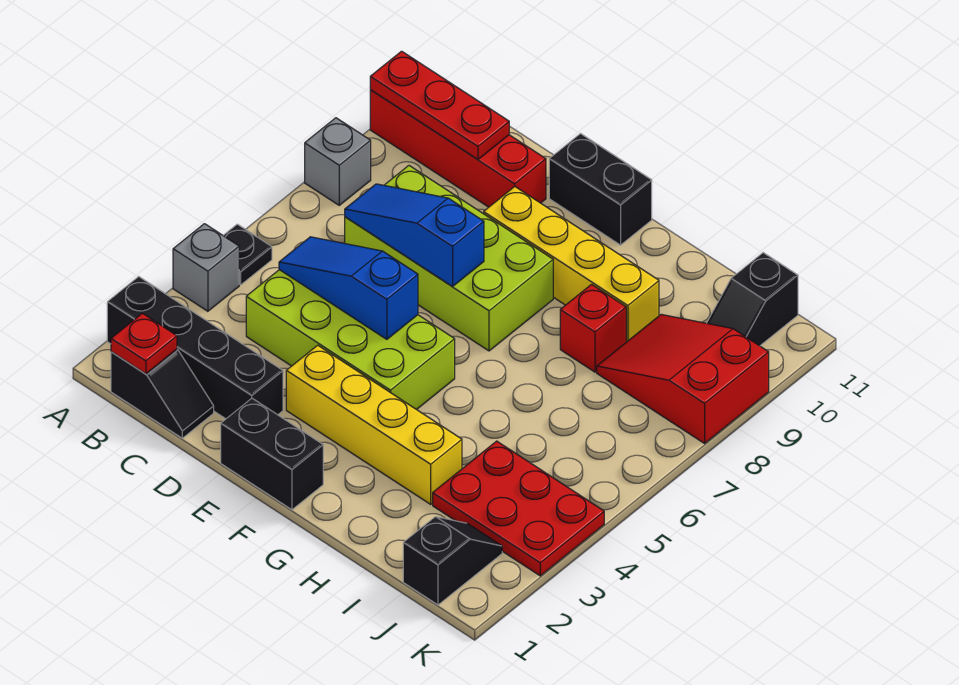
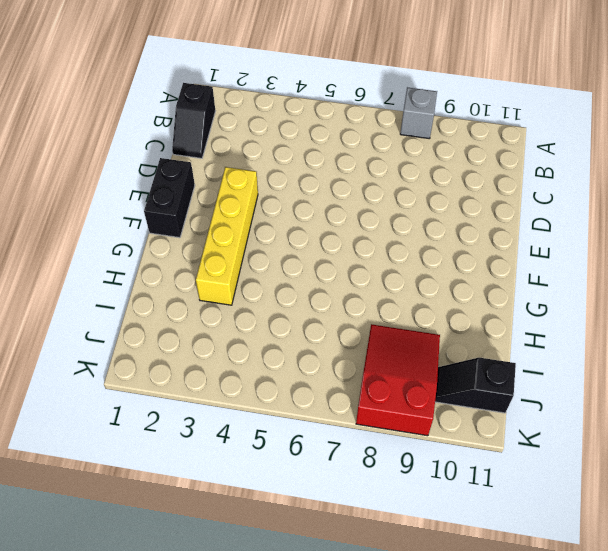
none -> black brick A2:D2 level 1
none -> grey brick A4 level 1
none -> black plate A5 level 1

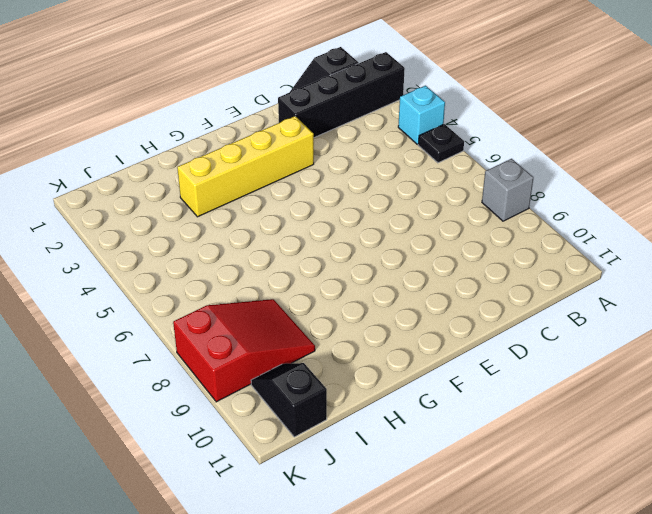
cyan brick A4 level 1 -> grey brick A4 level 1
none -> red brick A10:D10 level 1
none -> lime brick C4:F5 level 1
none -> lime brick C7:F8 level 1

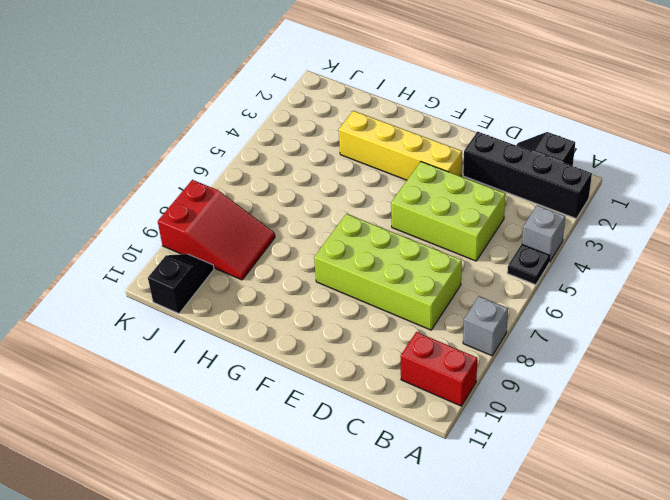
red brick A10:B10 level 1 -> red brick A10:D10 level 1
lime brick C4:E5 level 1 -> lime brick C4:F5 level 1
none -> black brick E1:F1 level 1
none -> yellow brick E9:H9 level 1
none -> black brick E11:F11 level 1

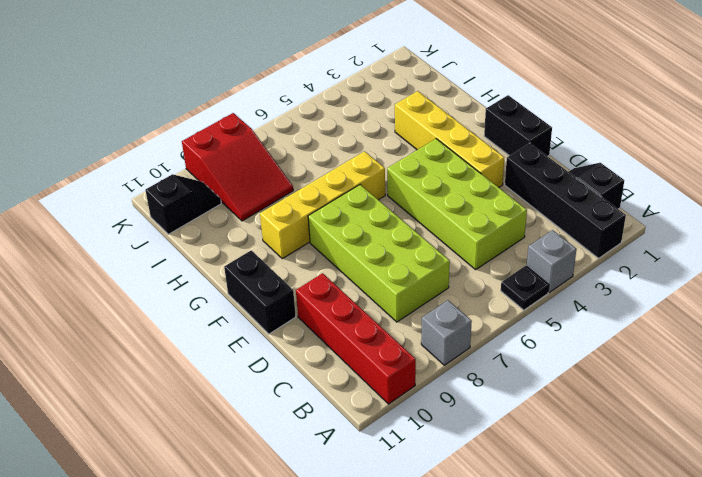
yellow brick G6:G9 level 1 -> yellow brick E9:H9 level 1
none -> red brick H8 level 1
none -> red plate I3:K4 level 1
none -> black slope J1:J2 level 1 top 1

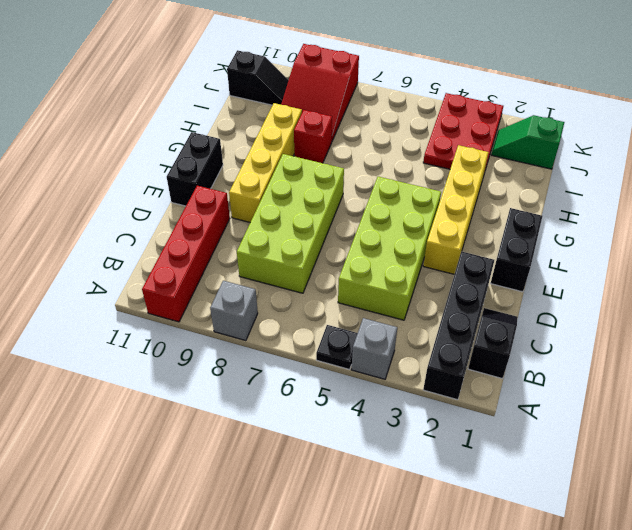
green slope J1:J2 level 1 top 1 -> black slope J1:J2 level 1 top 1
none -> red plate A10:C10 level 2
none -> red plate B1 level 2
none -> blue slope C5:E5 level 2 top E

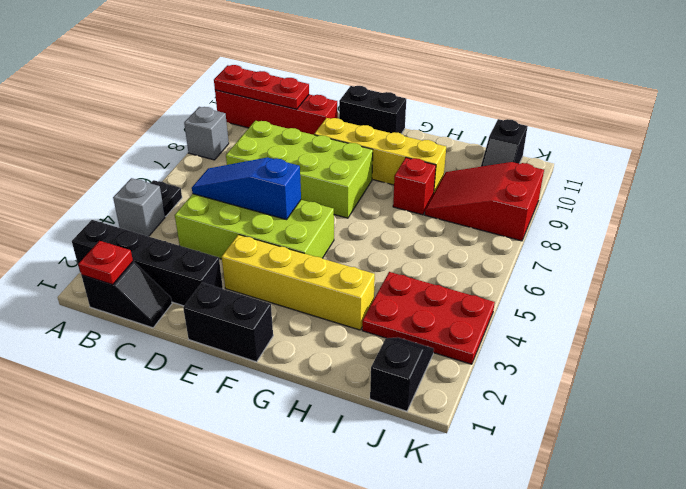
none -> blue slope C7:E7 level 2 top E

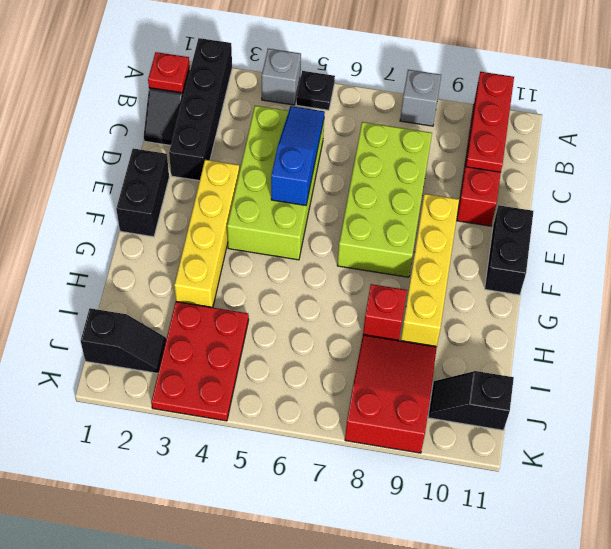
none -> blue slope C7:E7 level 2 top E

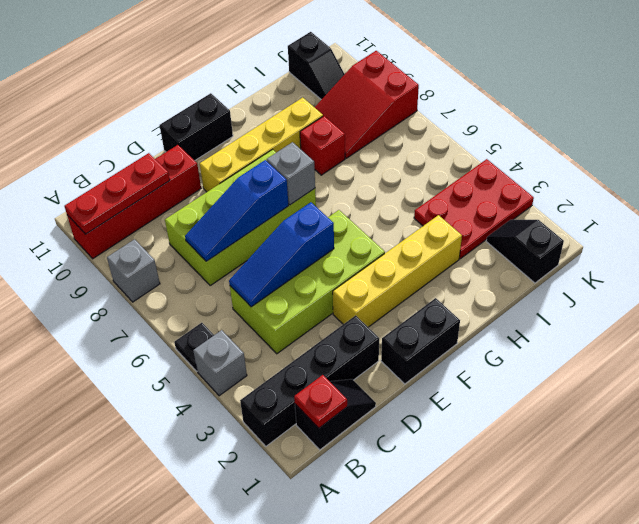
grey brick F7 level 2 -> none

